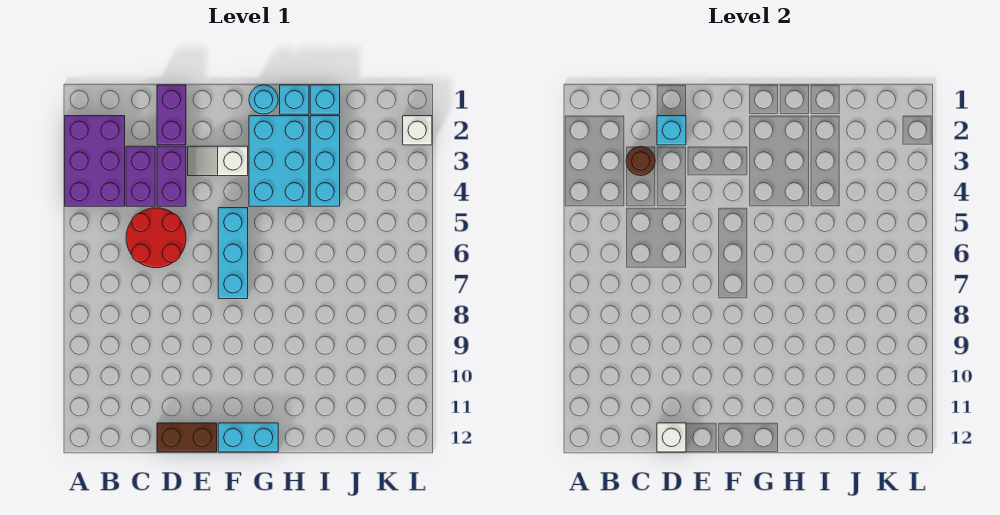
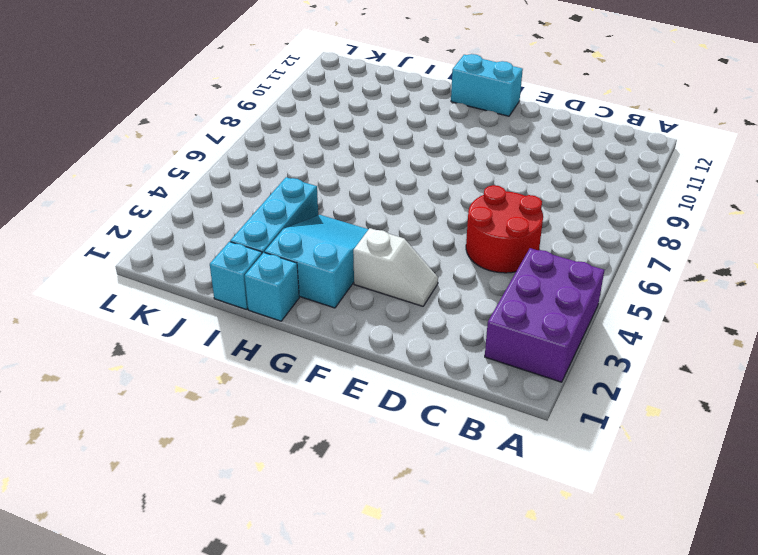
cyan slope G2:H4 level 1 top 2 -> cyan brick G2:H4 level 1
none -> purple brick C3:C4 level 1
none -> purple brick D1:D2 level 1
none -> purple brick D3:D4 level 1

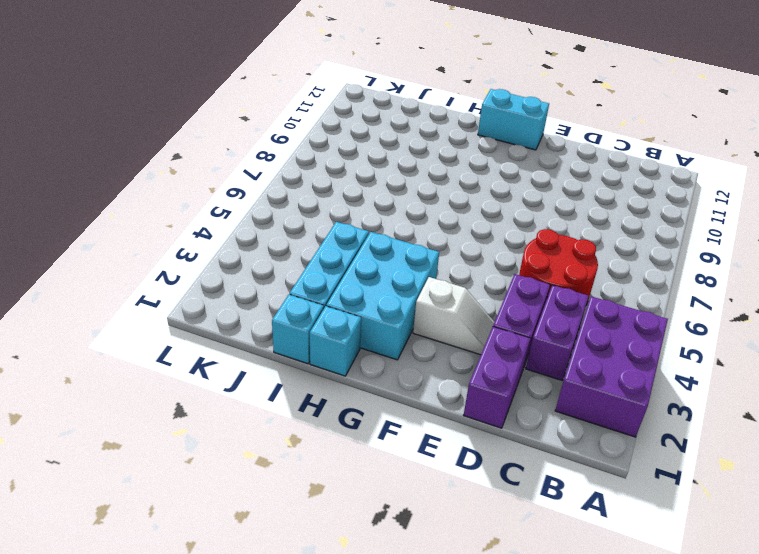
none -> brown brick D12:E12 level 1
none -> cyan brick F5:F7 level 1
none -> cyan round brick G1 level 1

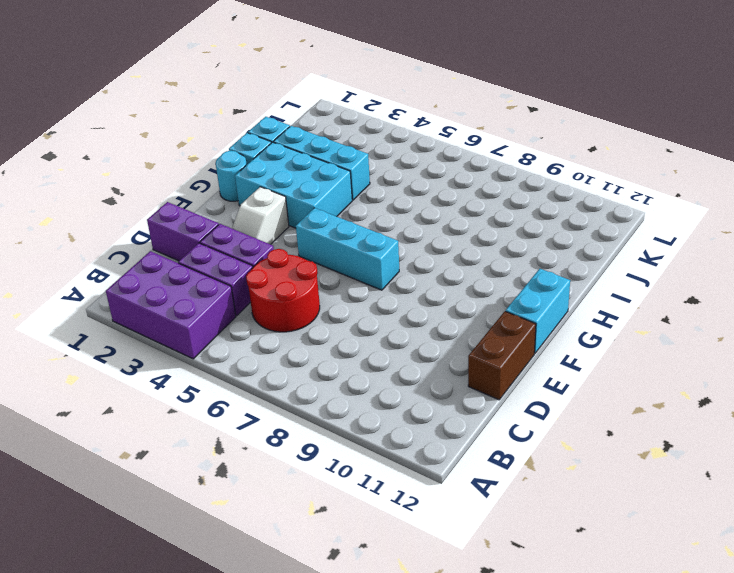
none -> white brick L2 level 1
none -> brown round brick C3 level 2
none -> cyan brick D2 level 2

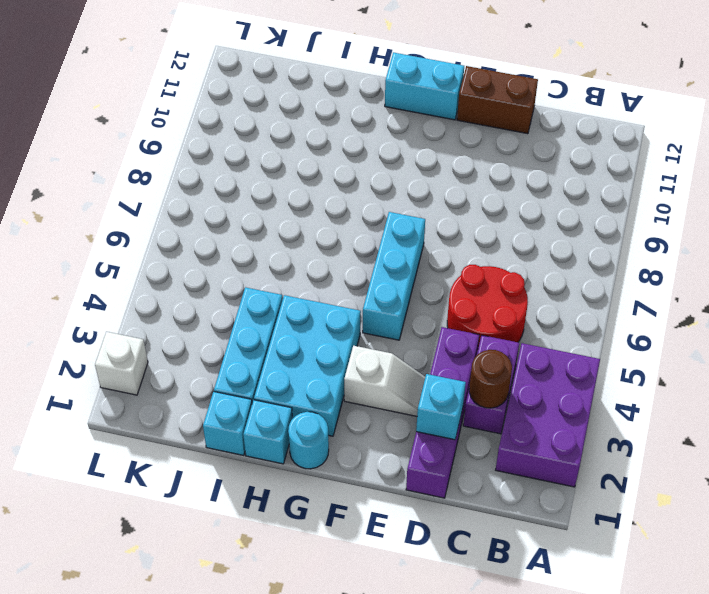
none -> white brick D12 level 2

